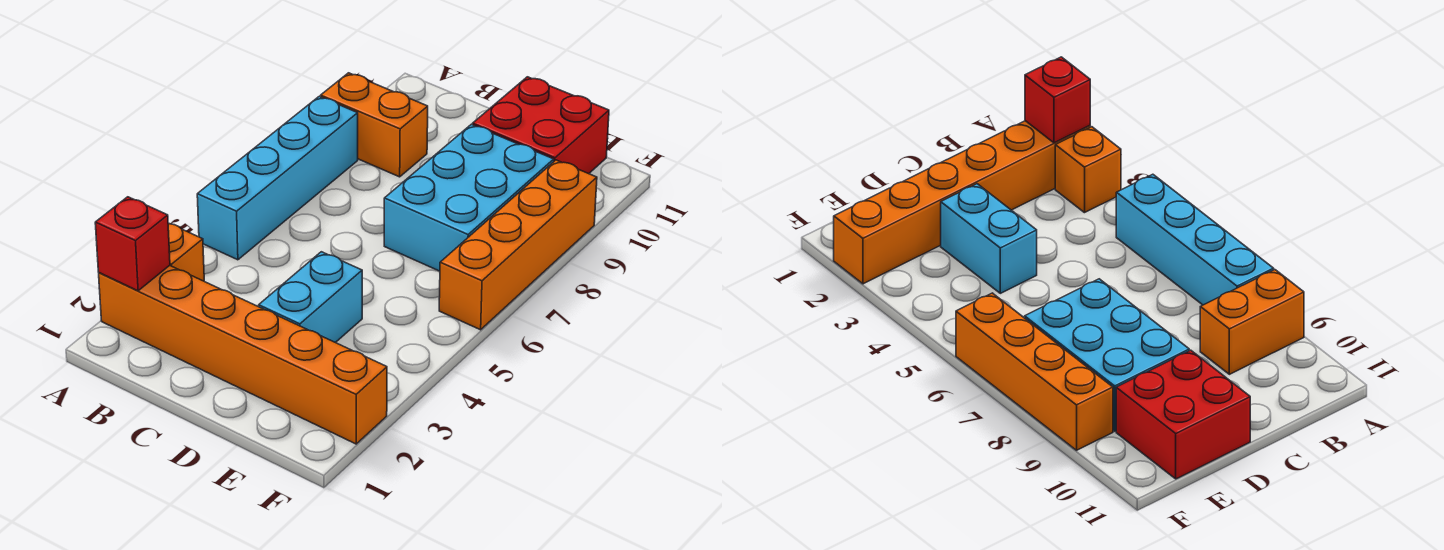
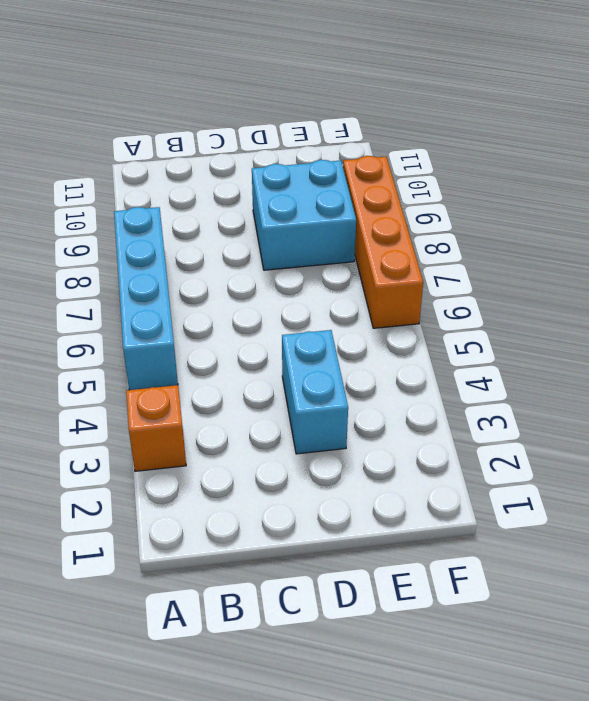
cyan brick D8:E9 level 1 -> cyan brick D7:E9 level 1
none -> orange brick A2:F2 level 1
none -> orange brick A9:B9 level 1

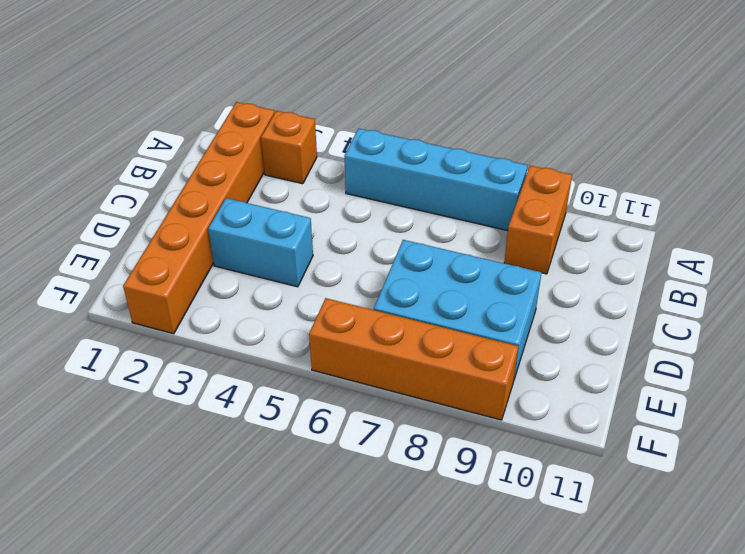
none -> red brick D10:E11 level 1
none -> red brick A2 level 2

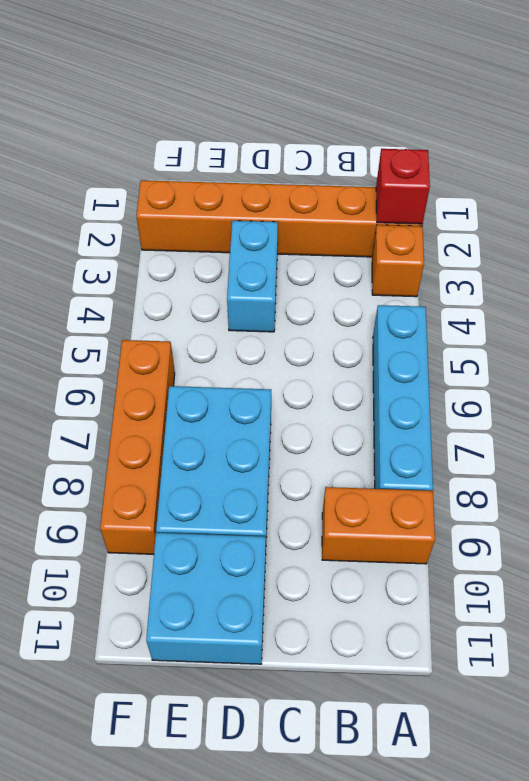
cyan brick D10:E11 level 1 -> red brick D10:E11 level 1

